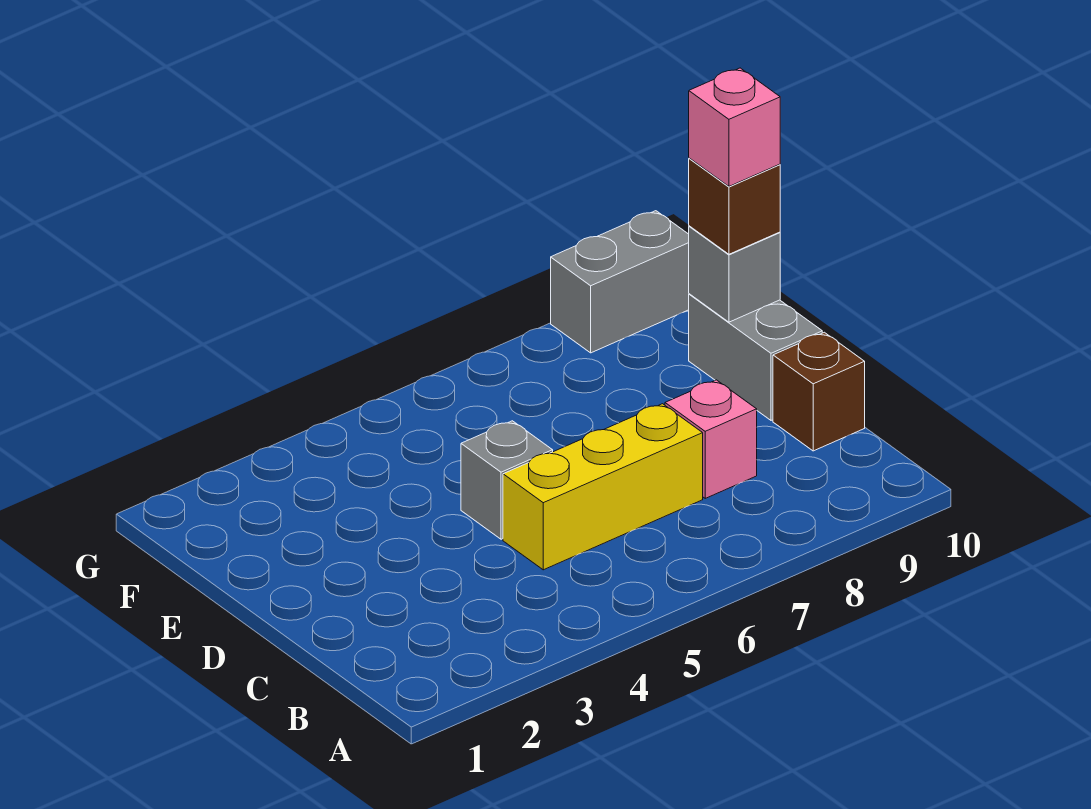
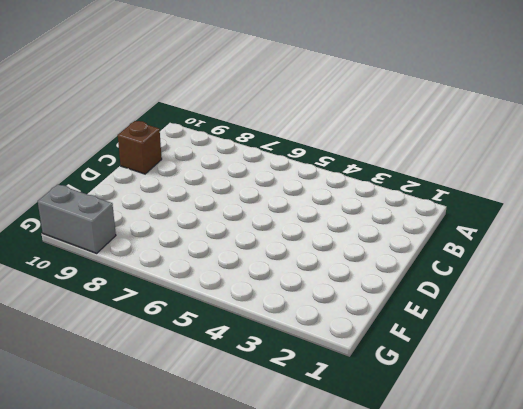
none -> yellow brick C5:C7 level 1
none -> pink brick C8 level 1

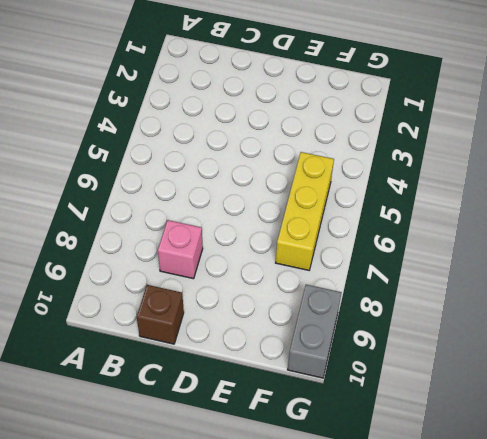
yellow brick F5:F7 level 1 -> yellow brick C5:C7 level 1
none -> grey brick D5 level 1
none -> grey brick D10:E10 level 1

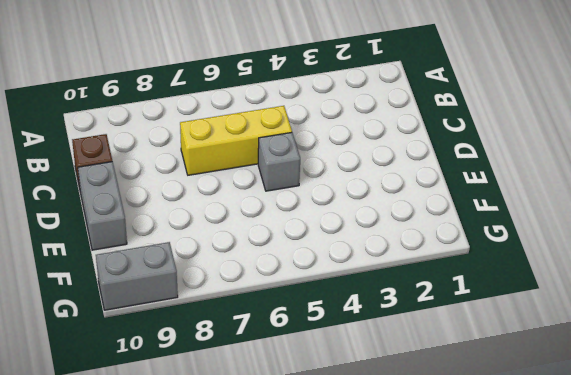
none -> pink brick C8 level 1
none -> grey brick E10 level 2

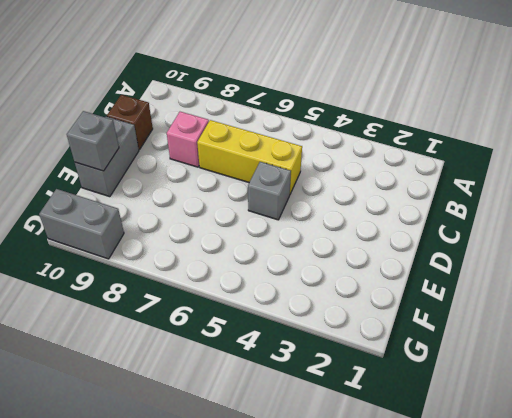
none -> brown brick E10 level 3
none -> pink brick E10 level 4

